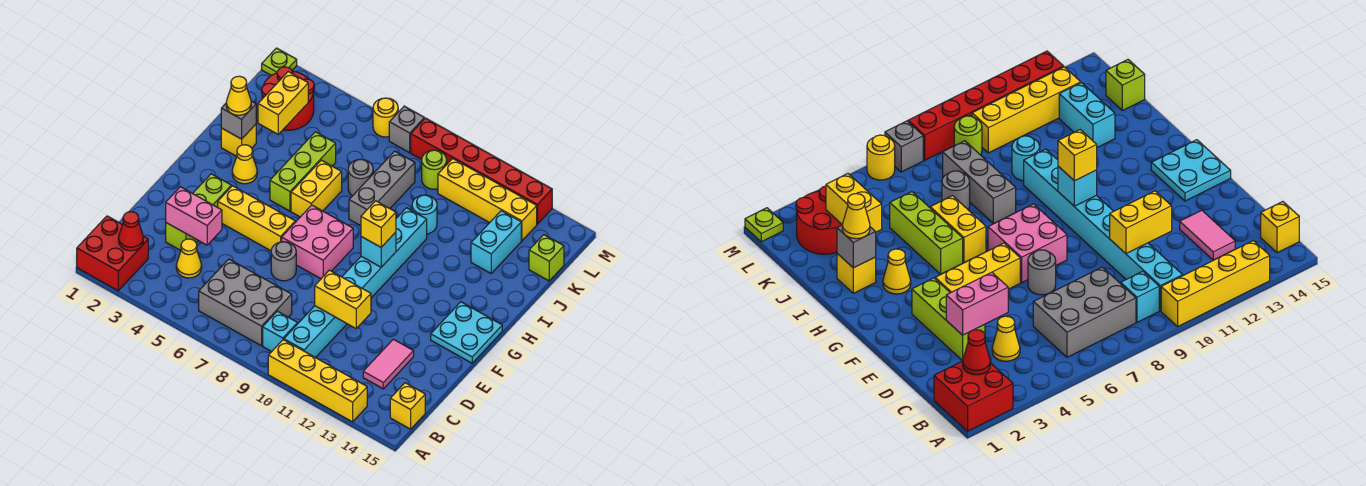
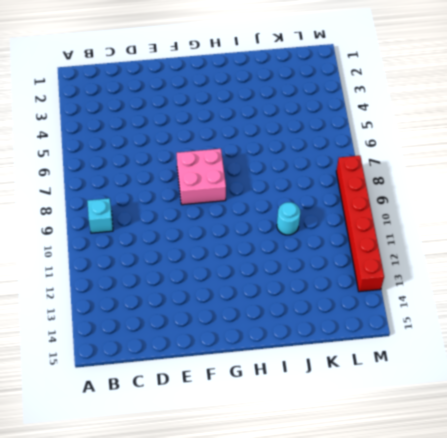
none -> red brick A1:B2 level 1
none -> yellow brick A10:A13 level 1
none -> grey brick B6:C8 level 1
none -> cyan brick B10:I10 level 1

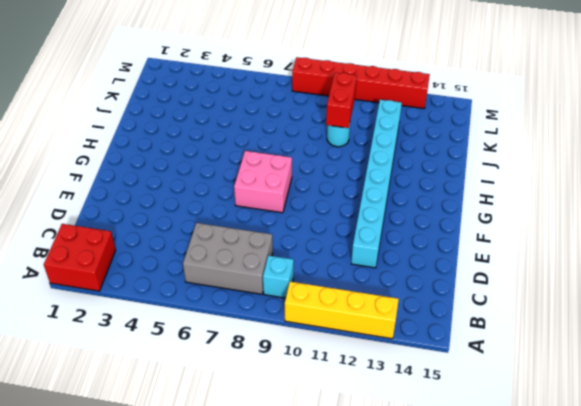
cyan brick D12:K12 level 1 -> cyan brick B10:I10 level 1
red brick J10:K10 level 2 -> none
none -> yellow brick B15 level 1
none -> yellow cone C4 level 1
none -> pink tile C13:D13 level 1
none -> lime brick D3:F3 level 1

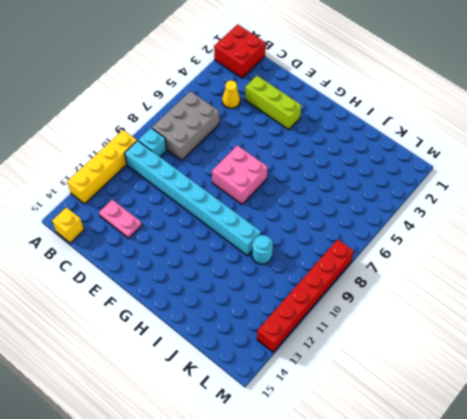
pink plate C13:D13 level 1 -> pink tile C13:D13 level 1
none -> grey round brick E7 level 1
none -> yellow brick F4:F6 level 1
none -> cyan plate F14:G15 level 1
none -> yellow cone H3 level 1

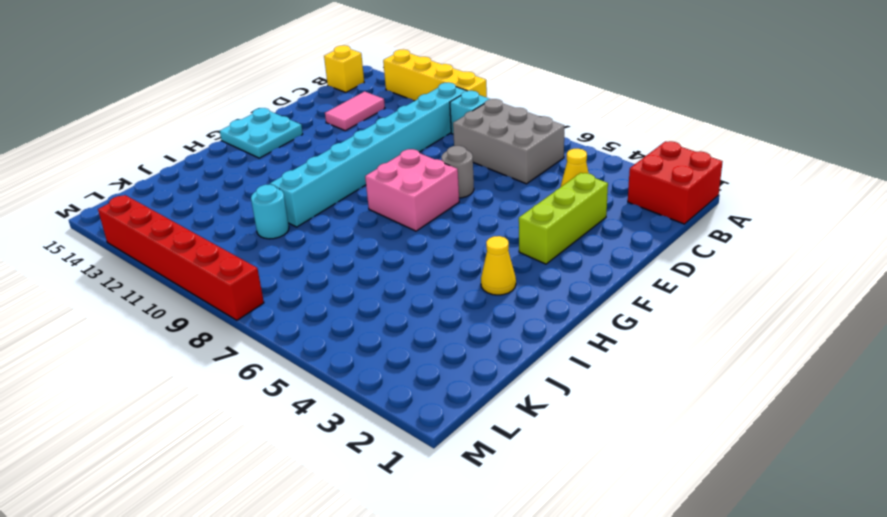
none -> yellow brick F4:F6 level 1
none -> lime brick H5:J5 level 1
none -> yellow brick H6:I6 level 1
none -> yellow brick I2 level 1

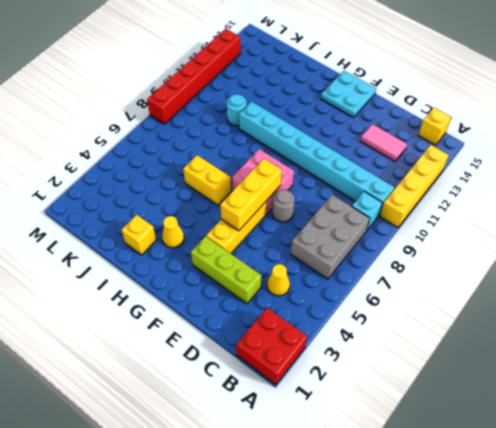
yellow brick F5:F7 level 2 -> none
none -> lime brick H5:J5 level 1
none -> grey brick I8:K8 level 1
none -> grey round brick J7 level 1
none -> cyan brick J13:K13 level 1

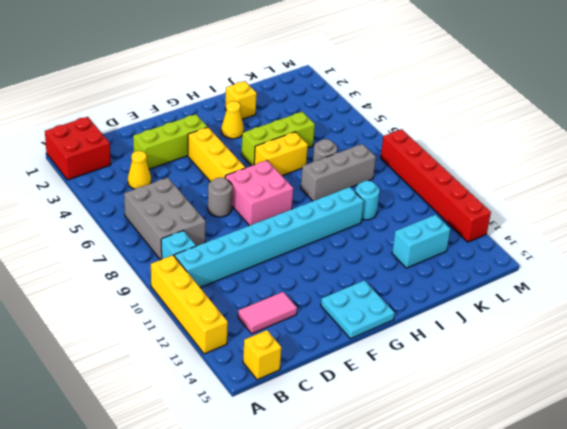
none -> red round brick K2:L3 level 1
none -> lime brick K15 level 1
none -> lime round brick L9 level 1
none -> yellow brick L10:L13 level 1

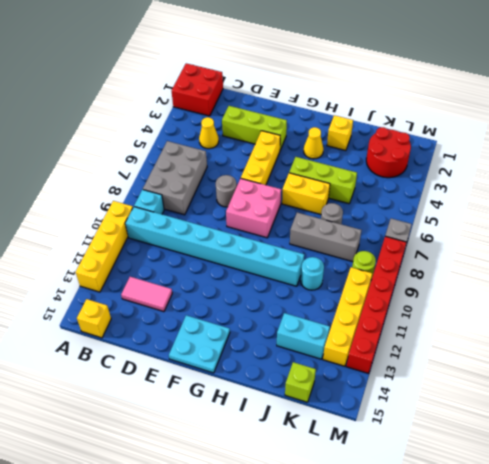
none -> lime plate M1 level 1
none -> yellow round brick M6 level 1
none -> red cone B2 level 2
none -> pink brick D3:D4 level 2

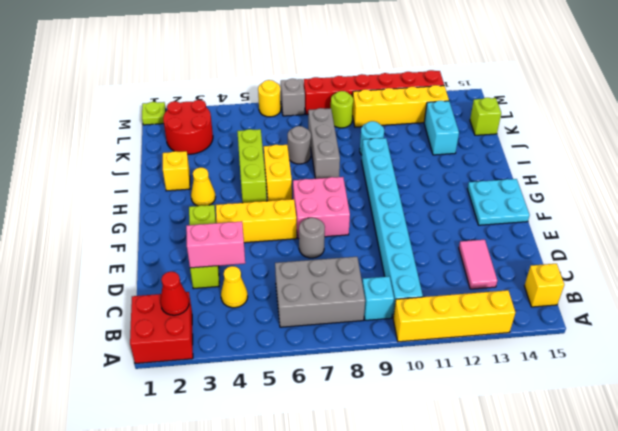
none -> yellow brick D10:D11 level 2
none -> cyan brick G10 level 2
none -> grey brick I2 level 2
none -> yellow brick J3:K3 level 2

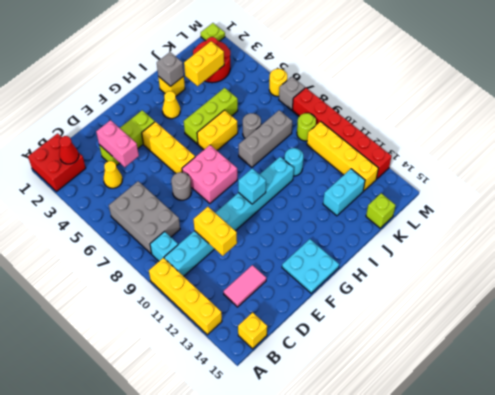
none -> yellow brick G10 level 3
none -> yellow cone I2 level 3

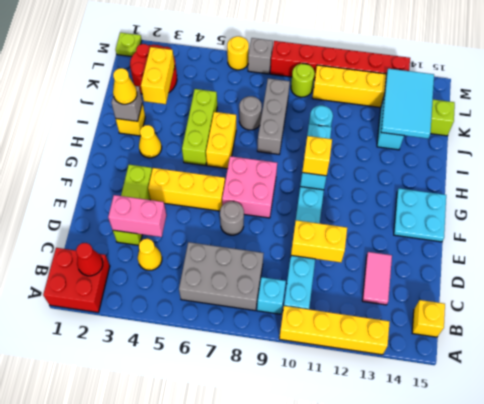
cyan tile J13:L14 level 2 -> none

